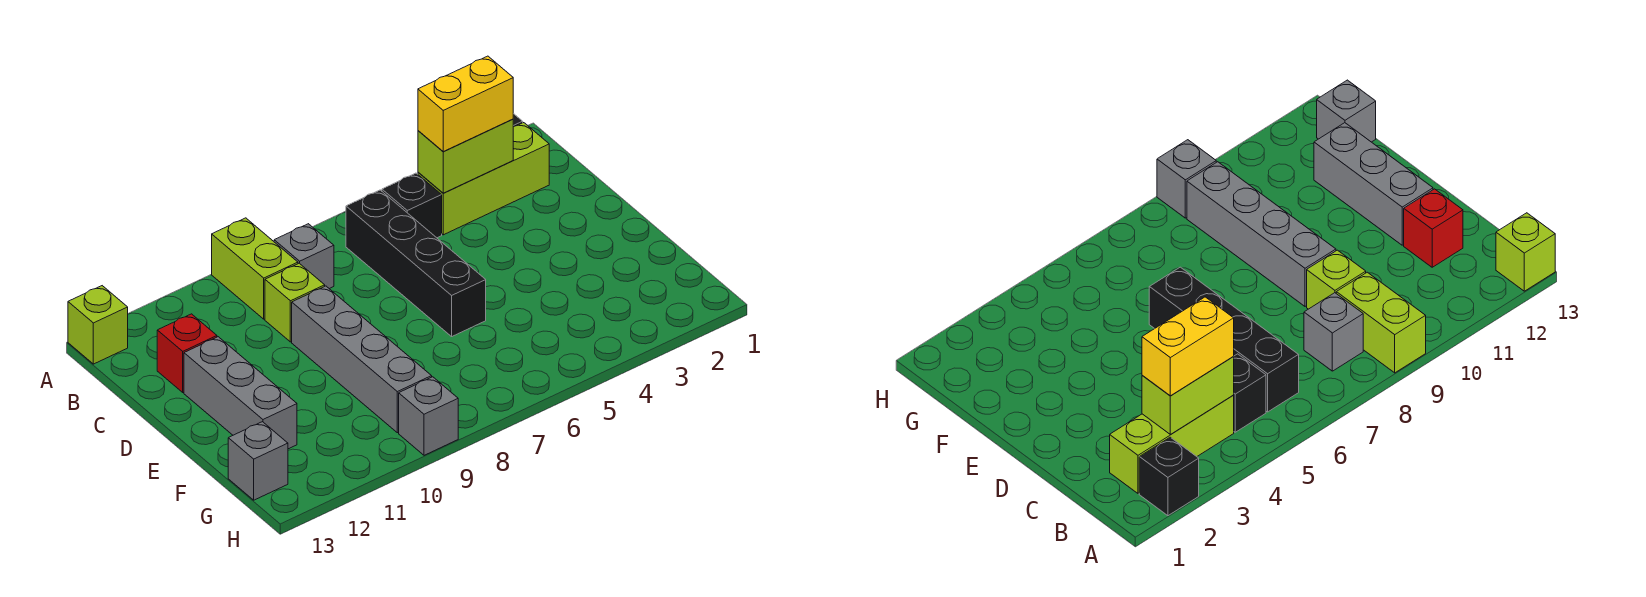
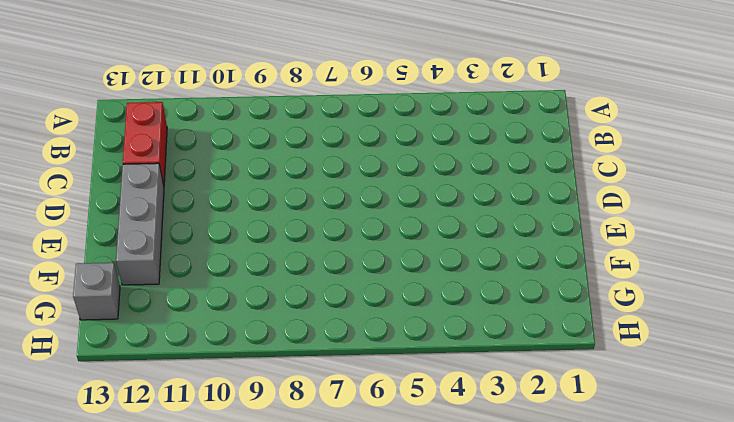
red brick B12:C12 level 1 -> red brick C12 level 1
none -> black brick A2 level 1
none -> lime brick A9:B9 level 1
none -> lime brick A13 level 1

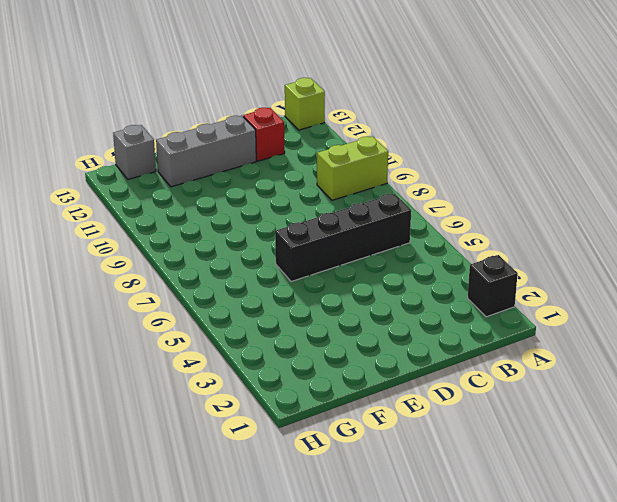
none -> lime brick B2:B4 level 1
none -> black brick B5 level 1
none -> grey brick B8 level 1

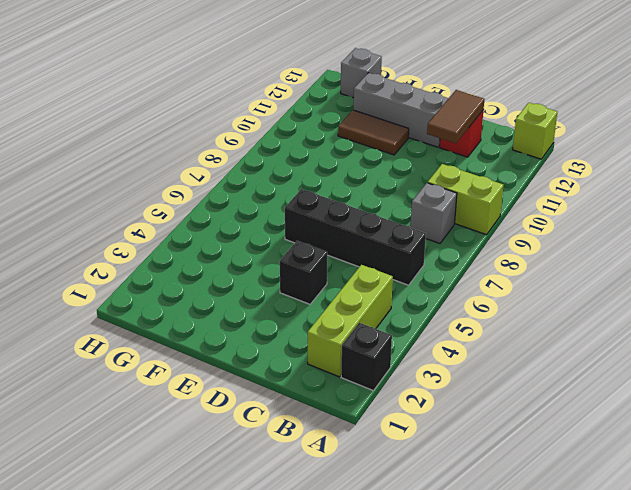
brown tile C11:C12 level 2 -> none
black brick D4 level 1 -> black brick B5 level 1
brown tile E11:F11 level 1 -> none
none -> lime brick C9 level 1
none -> grey brick D9:G9 level 1
none -> grey brick H9 level 1

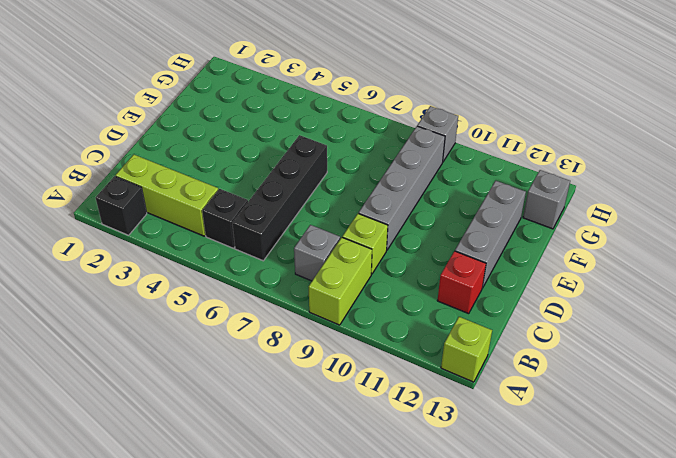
none -> lime brick B3:B4 level 2
none -> yellow brick B3:B4 level 3

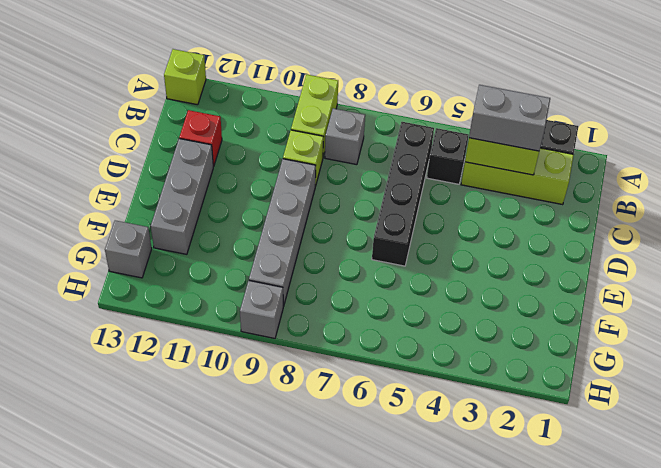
grey brick B3:B4 level 3 -> yellow brick B3:B4 level 3

